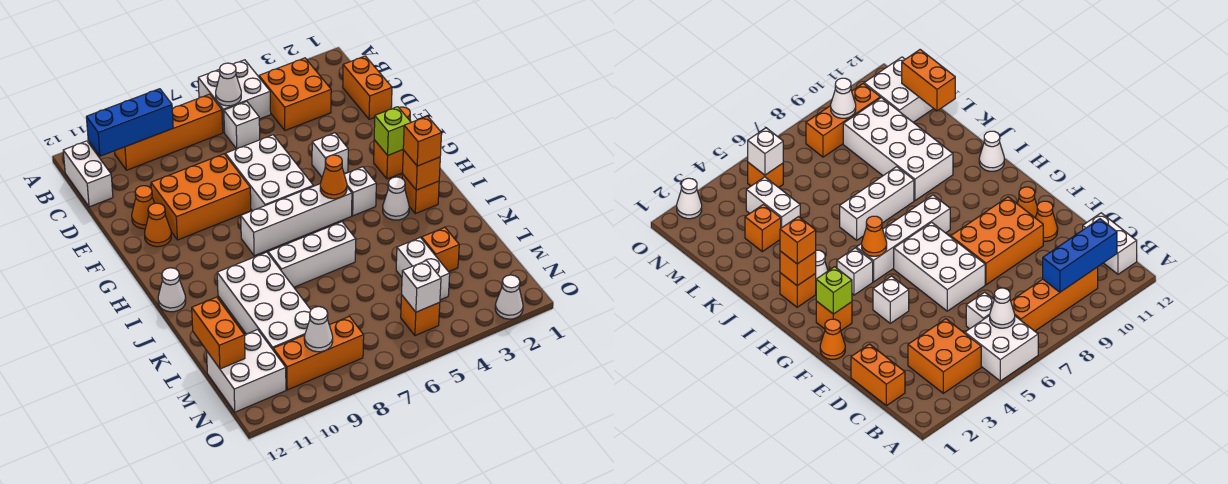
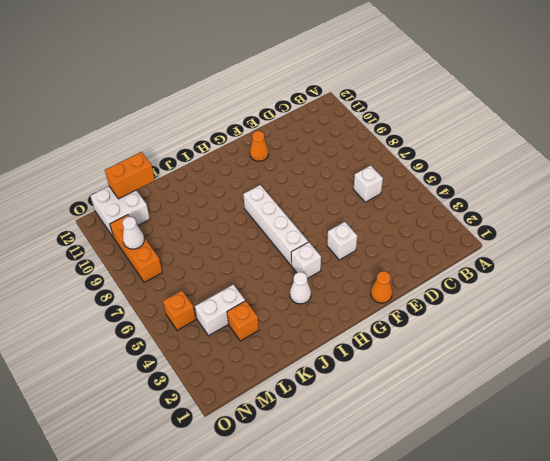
none -> white brick A5:B6 level 1
none -> orange brick B3:C4 level 1
none -> orange brick B7:B10 level 1
none -> white brick B12:C12 level 1

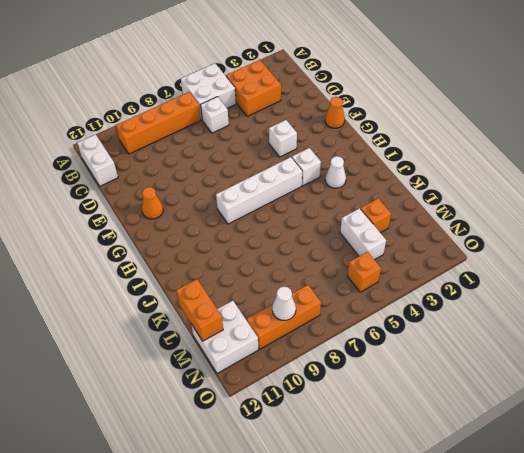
none -> orange brick C1:D1 level 1
none -> white brick E6:G7 level 1
none -> orange brick E8:F10 level 1
none -> orange cone E11 level 1

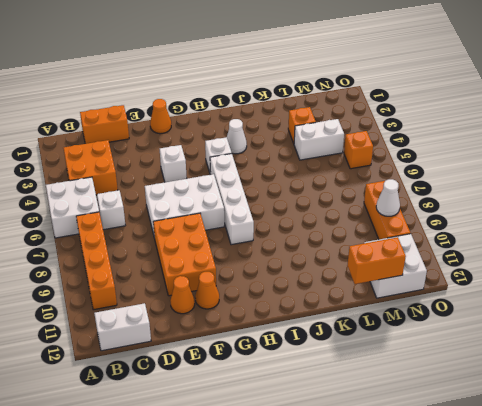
none -> orange brick G2 level 1
none -> orange brick I2 level 1
none -> white cone I12 level 1
none -> white brick J6:J8 level 1

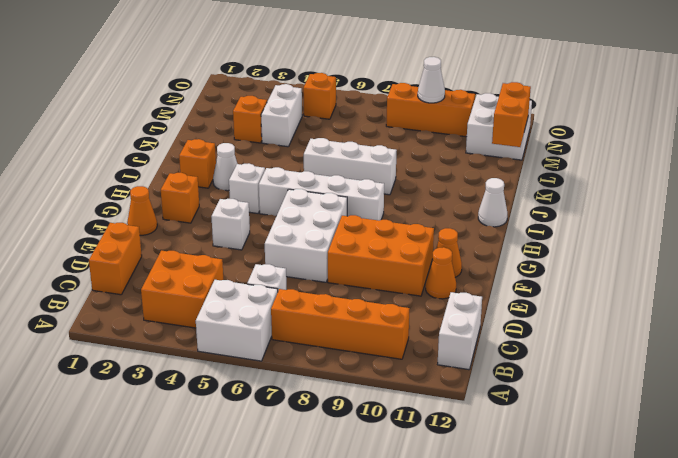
none -> white brick J9:M10 level 1
none -> white cone O2 level 1
none -> white cone B6 level 2
none -> blue brick B9:B11 level 2

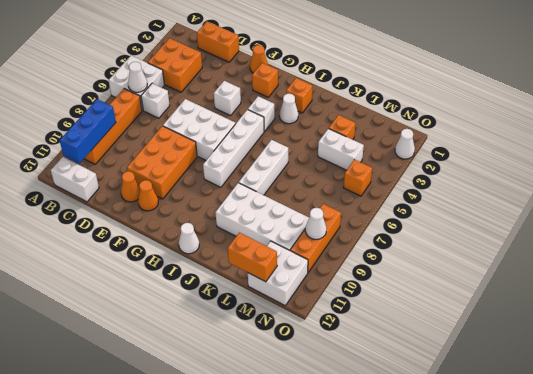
none -> lime brick G2 level 2
none -> orange cone H5 level 2
none -> orange brick I2 level 2
none -> white brick N5 level 2

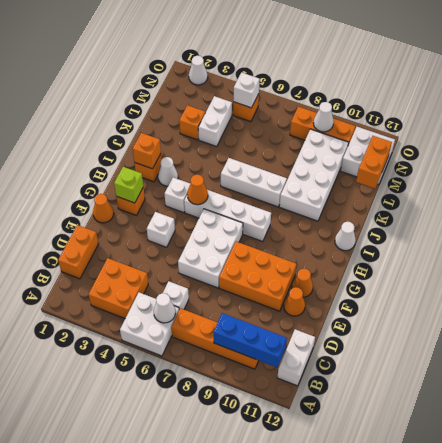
none -> orange brick I2 level 3

